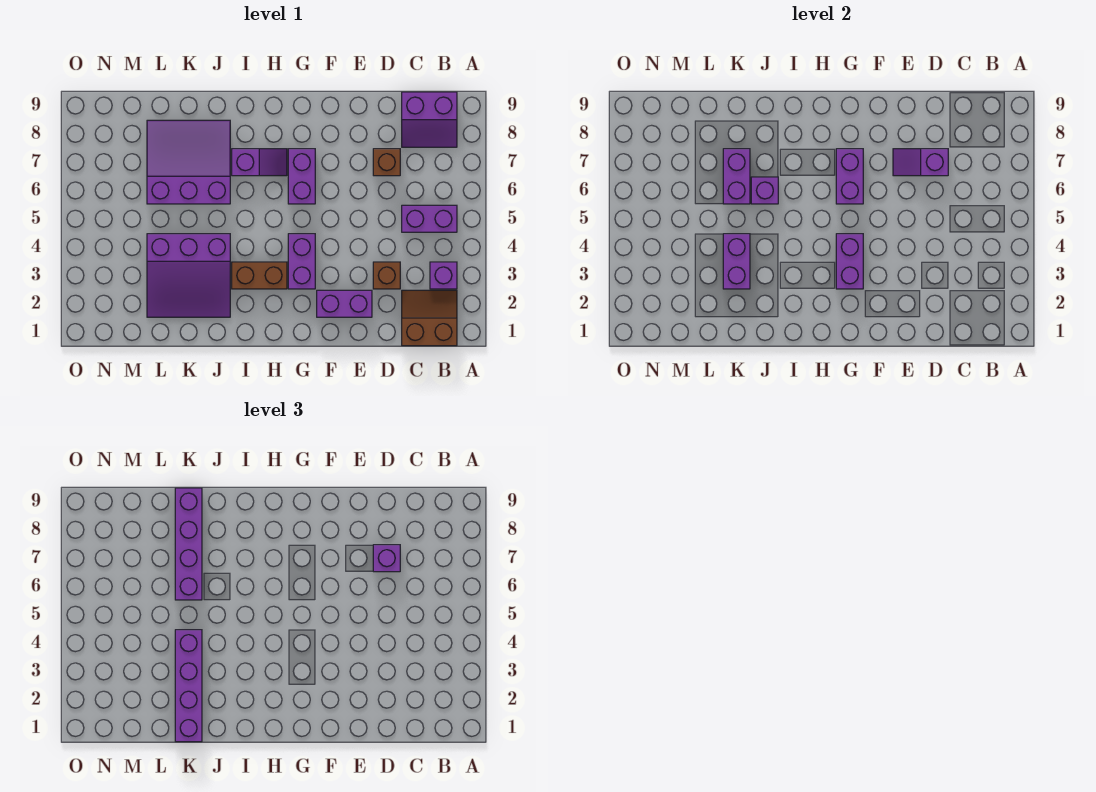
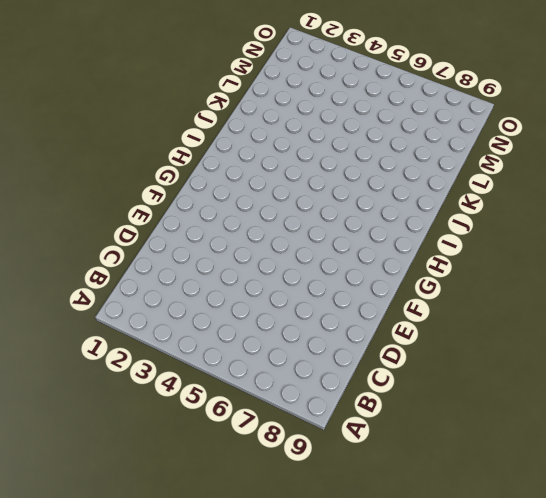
none -> brown slope B1:C2 level 1 top 1
none -> purple brick B3 level 1
none -> purple brick B5:C5 level 1

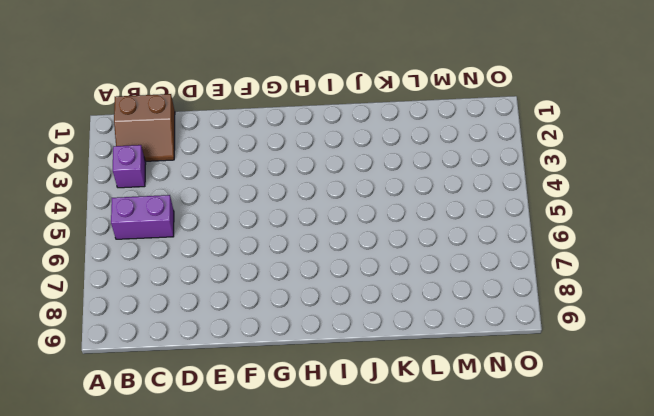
none -> purple slope B8:C9 level 1 top 9
none -> brown brick D3 level 1
none -> brown brick D7 level 1

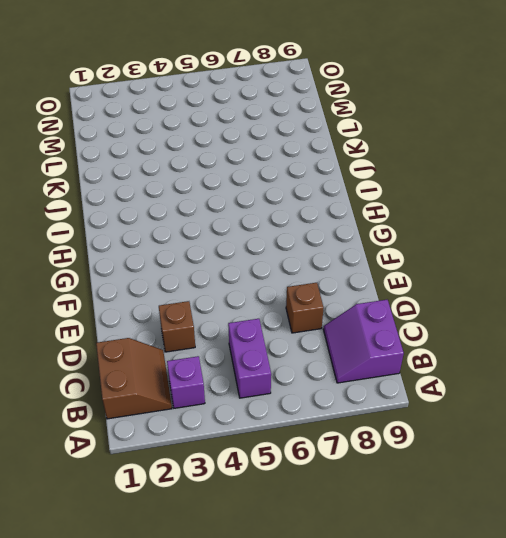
none -> purple brick E2:F2 level 1
none -> purple brick G3:G4 level 1
none -> purple brick G6:G7 level 1

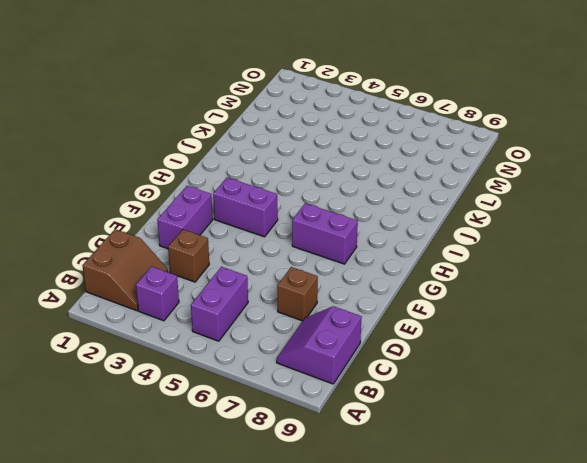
none -> brown brick H3:I3 level 1
none -> purple slope H7:I7 level 1 top I
none -> purple slope J2:L4 level 1 top 4

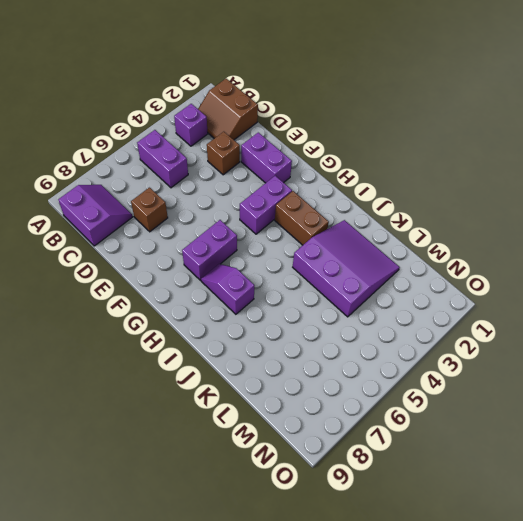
none -> purple slope J6:L8 level 1 top 6
none -> purple slope D7:E7 level 2 top D
none -> purple brick G3:G4 level 2

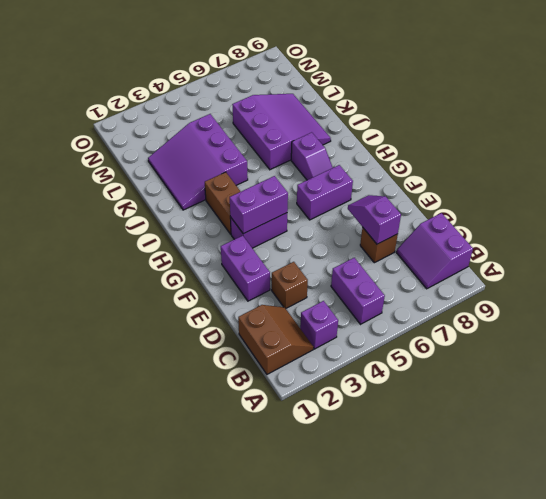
none -> purple brick G6:G7 level 2
none -> purple brick J6 level 2
none -> purple brick K3:K4 level 2

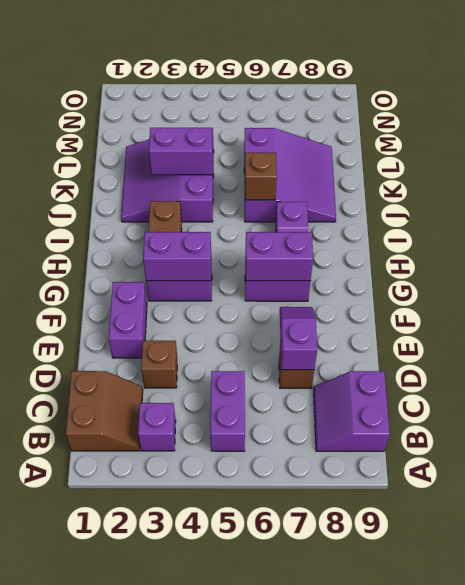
brown brick J6 level 2 -> purple brick J6 level 2
none -> purple brick K6:K7 level 2
none -> purple brick D7 level 3
none -> purple brick K1:K4 level 3

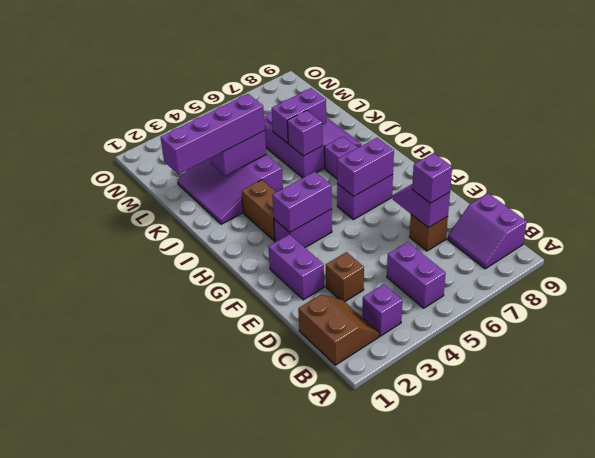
none -> purple brick K6:K9 level 3

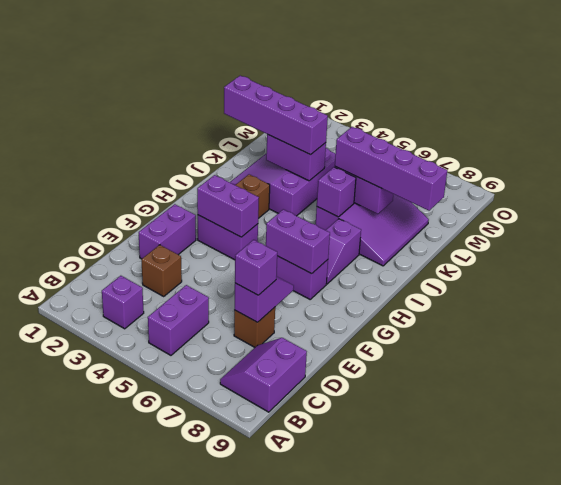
none -> brown slope B1:C2 level 1 top 1

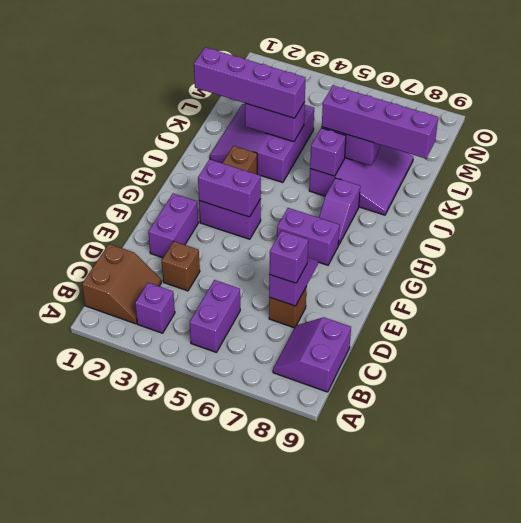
none -> purple brick G6:G7 level 2

